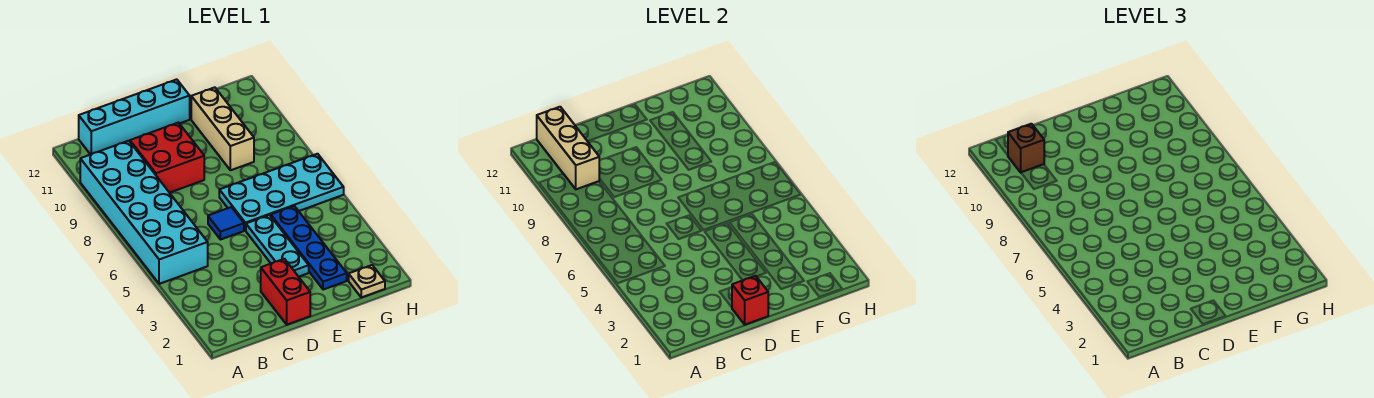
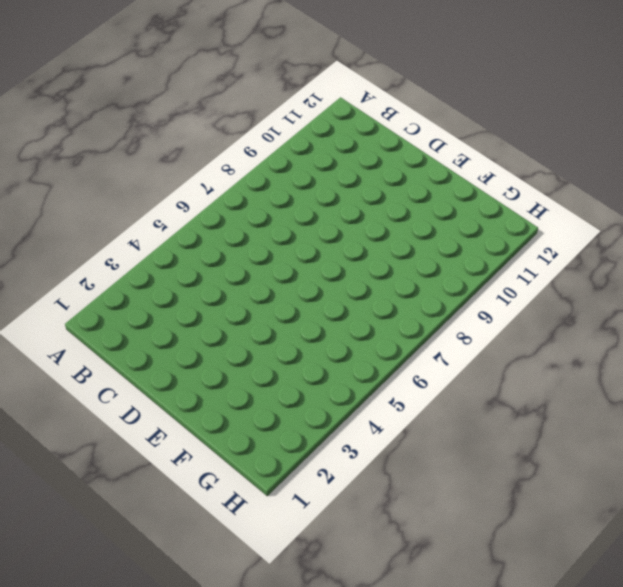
none -> cyan brick A5:B10 level 1
none -> cyan brick B12:E12 level 1
none -> red brick C9:D10 level 1

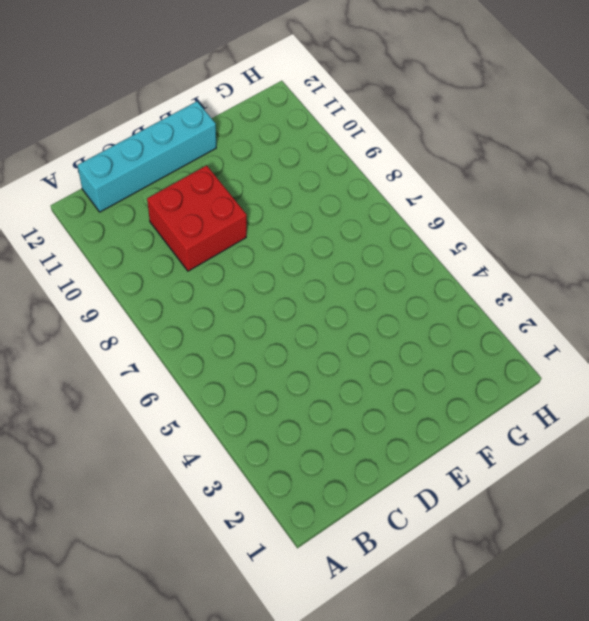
none -> cyan brick A5:B10 level 1
none -> red brick D1:D2 level 1
none -> blue tile D6 level 1

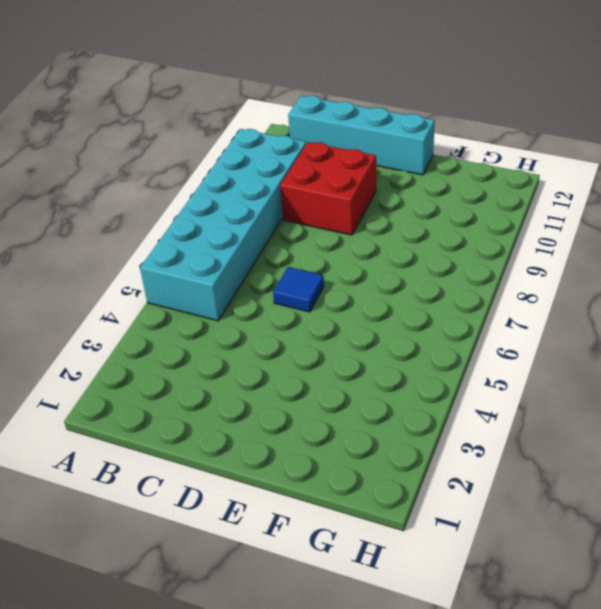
none -> red brick D1:D2 level 1
none -> cyan plate E3:E5 level 1
none -> cyan plate E6:H7 level 1

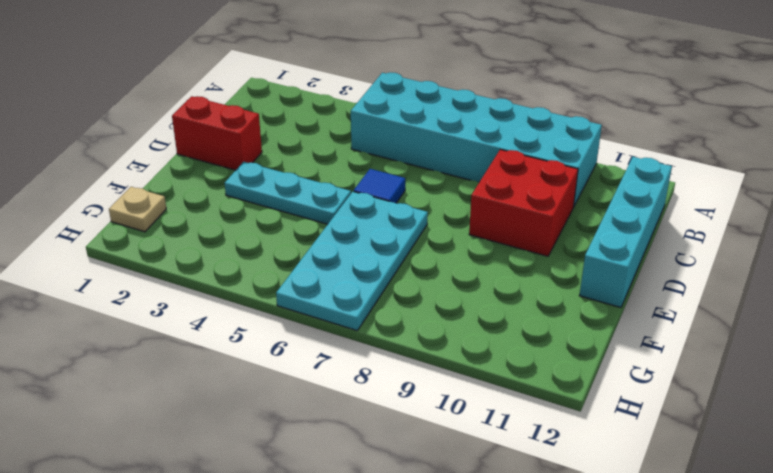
none -> blue plate F2:F5 level 1
none -> tan brick F9:F11 level 1
none -> tan brick B10:B12 level 2

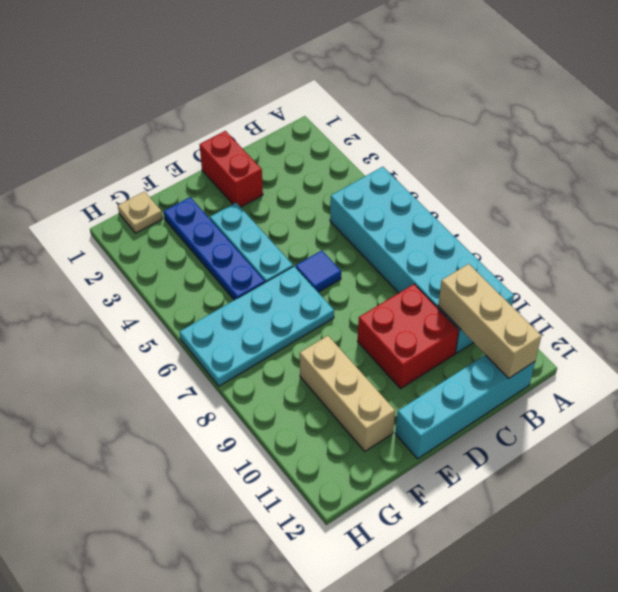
none -> red brick D1 level 2
none -> brown brick B11 level 3

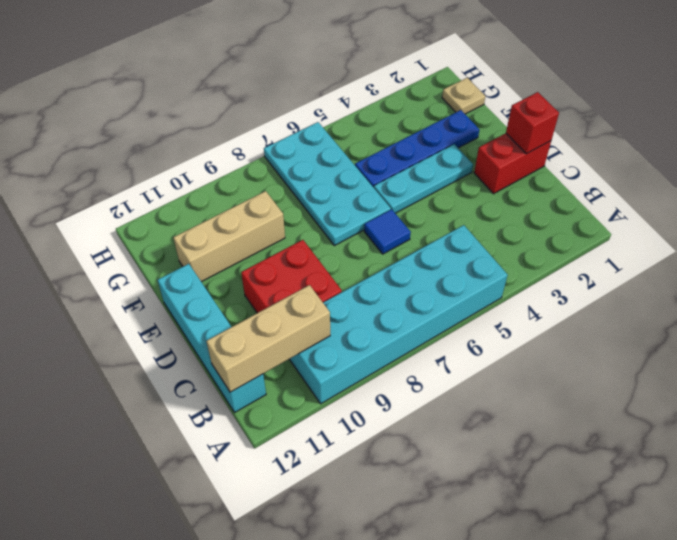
none -> brown brick B11 level 3

